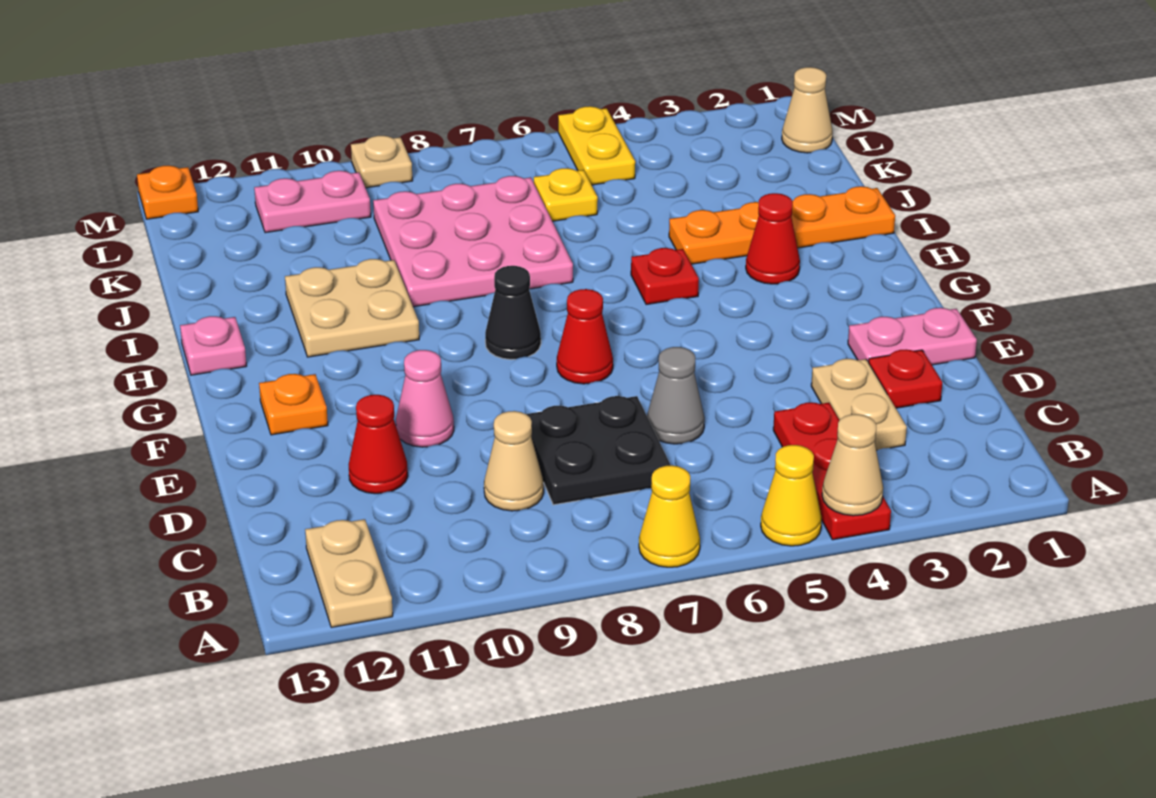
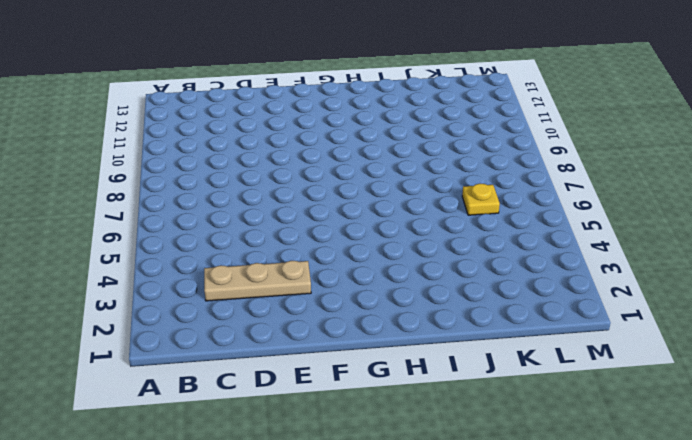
tan plate C3:E3 level 1 -> tan plate C3:D3 level 1
none -> red plate A4:C4 level 1
none -> yellow cone A5 level 1
none -> yellow cone A7 level 1

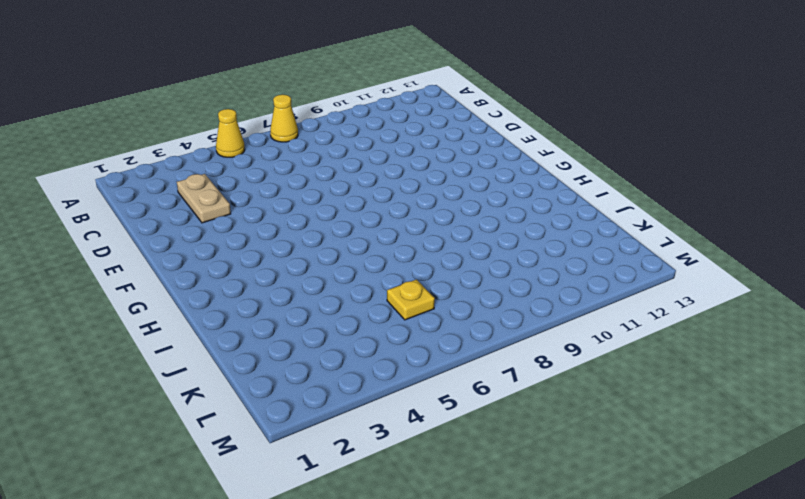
none -> red plate A4:C4 level 1
none -> tan plate A12:B12 level 1
none -> black plate C7:D8 level 1

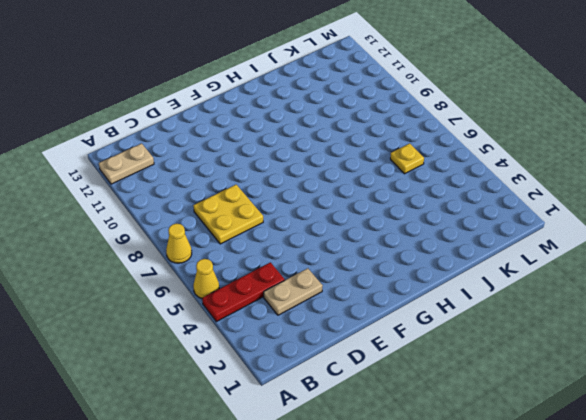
yellow plate C7:D8 level 1 -> black plate C7:D8 level 1
none -> tan cone C9 level 1
none -> red plate D2 level 1
none -> grey cone D6 level 1

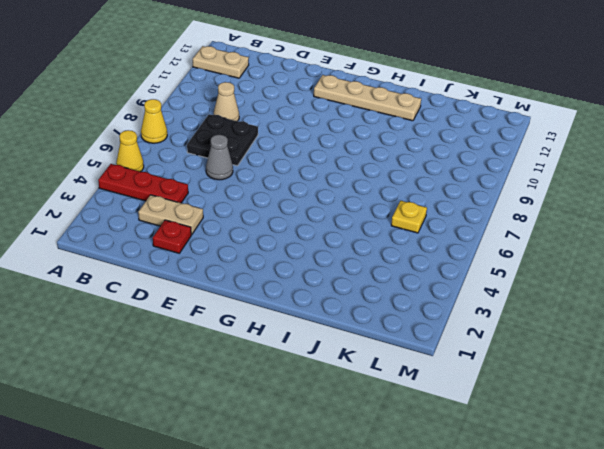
tan plate F12:I12 level 1 -> orange plate F12 level 1
none -> red cone D11 level 1
none -> pink plate E1:E2 level 1
none -> pink cone E10 level 1

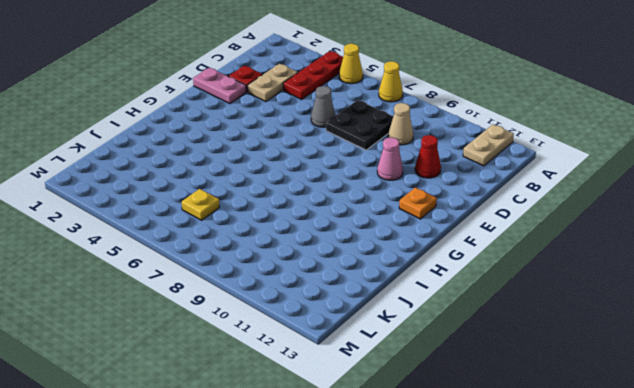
none -> red cone F7 level 1
none -> black cone G8 level 1
none -> red cone H3 level 1

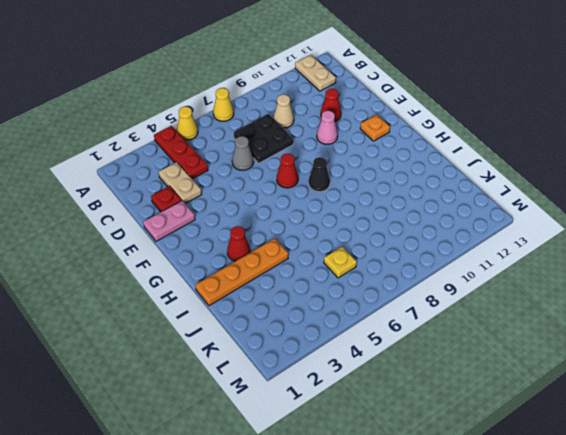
none -> red plate H5 level 1
none -> tan plate H10:I11 level 1
none -> pink plate H13 level 1

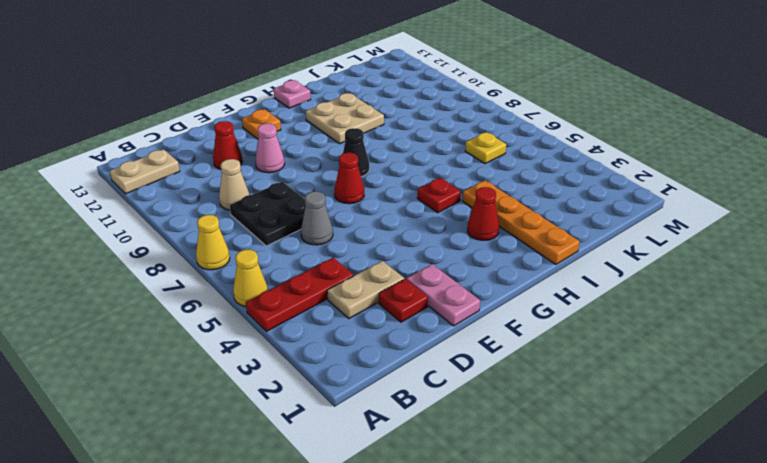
none -> pink plate I7:K9 level 1
none -> tan cone L1 level 1
none -> yellow plate L5:M5 level 1

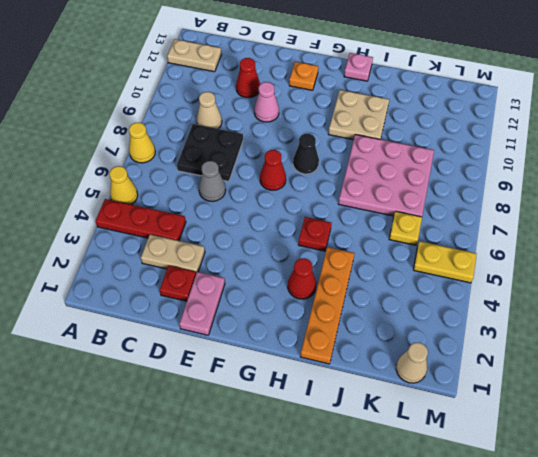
none -> pink plate L10:L11 level 1
none -> tan plate M9 level 1
none -> orange plate M13 level 1

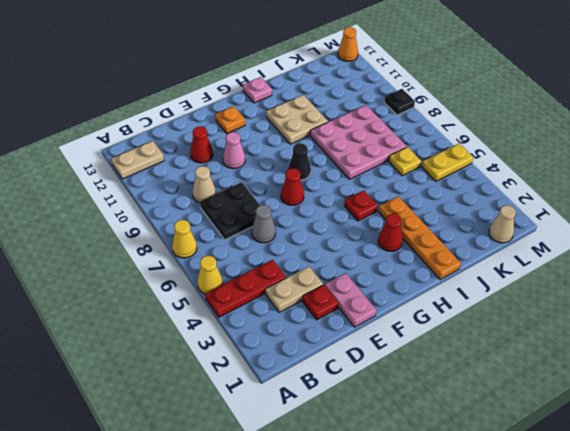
black plate M9 level 1 -> tan plate M9 level 1
orange cone M13 level 1 -> orange plate M13 level 1
none -> pink plate L10:L11 level 1
none -> tan cone A4 level 2

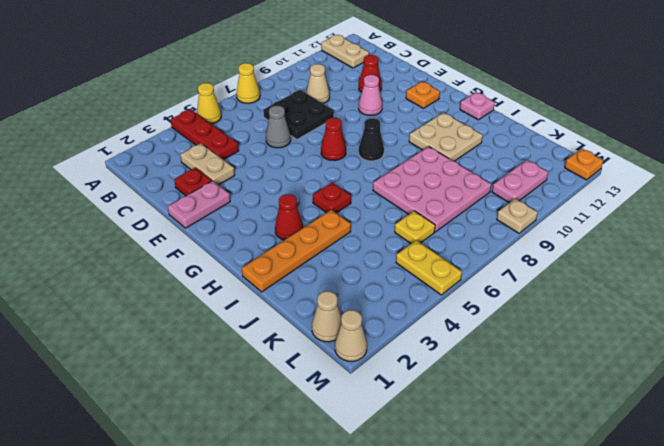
tan cone M1 level 1 -> tan cone A4 level 2

